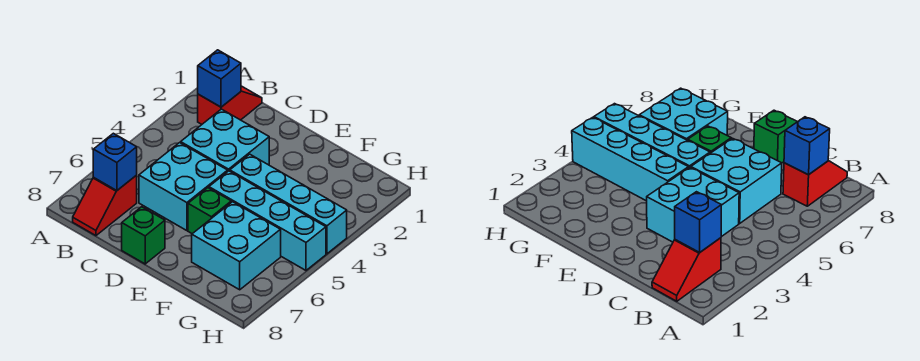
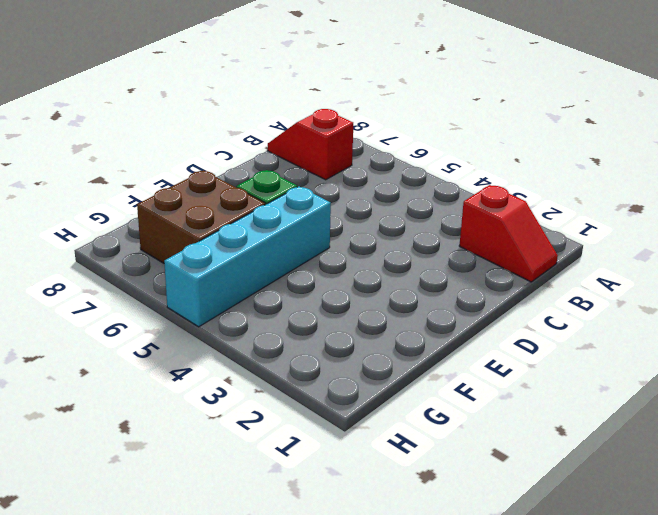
brown brick F6:G7 level 1 -> cyan brick F6:G7 level 1
none -> cyan brick C3:D4 level 1
none -> cyan brick C5:D6 level 1

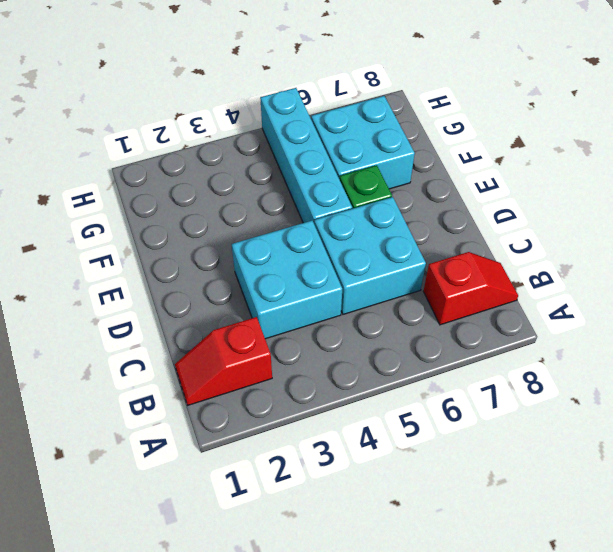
none -> green brick D8 level 1
none -> cyan brick E4:H4 level 1

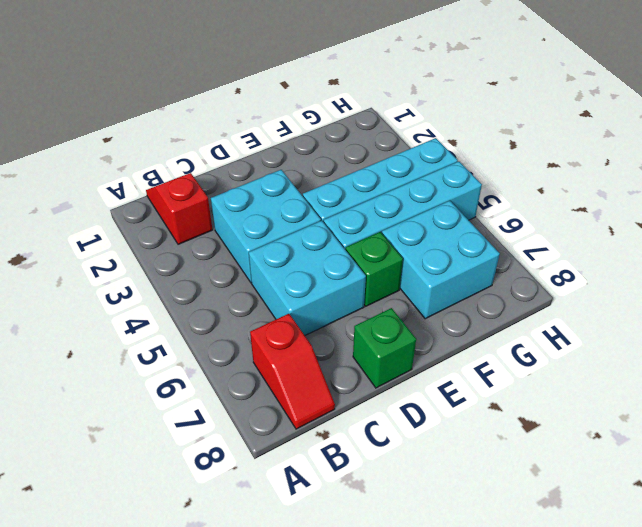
none -> blue brick B2 level 2
none -> blue brick B7 level 2

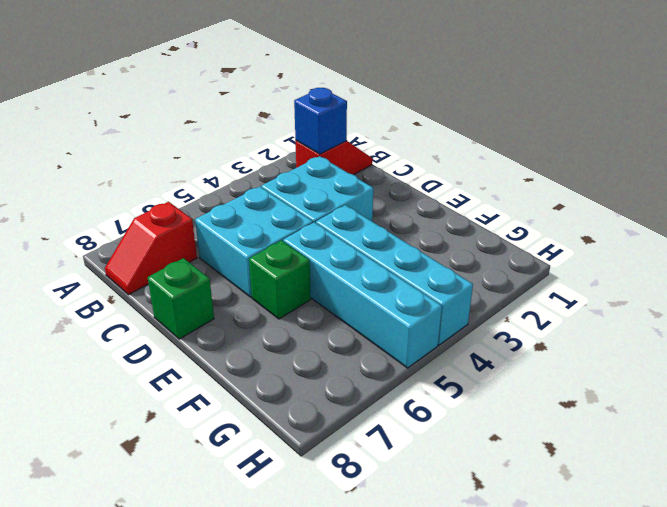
none -> cyan brick F6:G7 level 1
none -> blue brick B7 level 2

